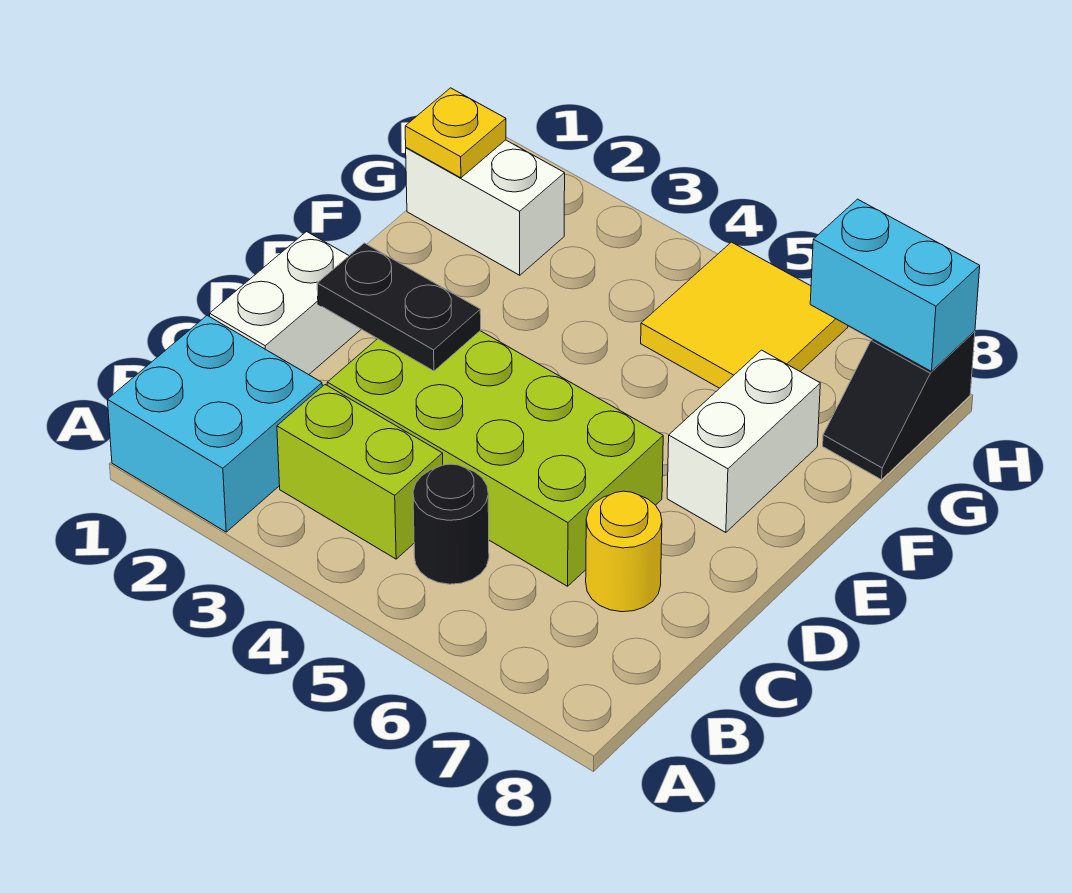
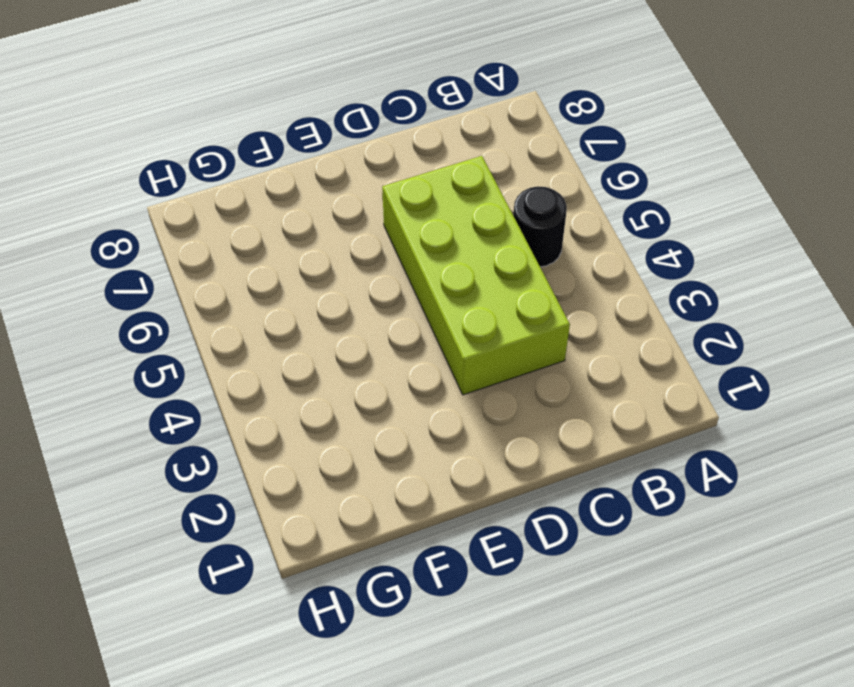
none -> cyan brick A1:B2 level 1
none -> lime brick B3:B4 level 1
none -> white brick C1:D1 level 1

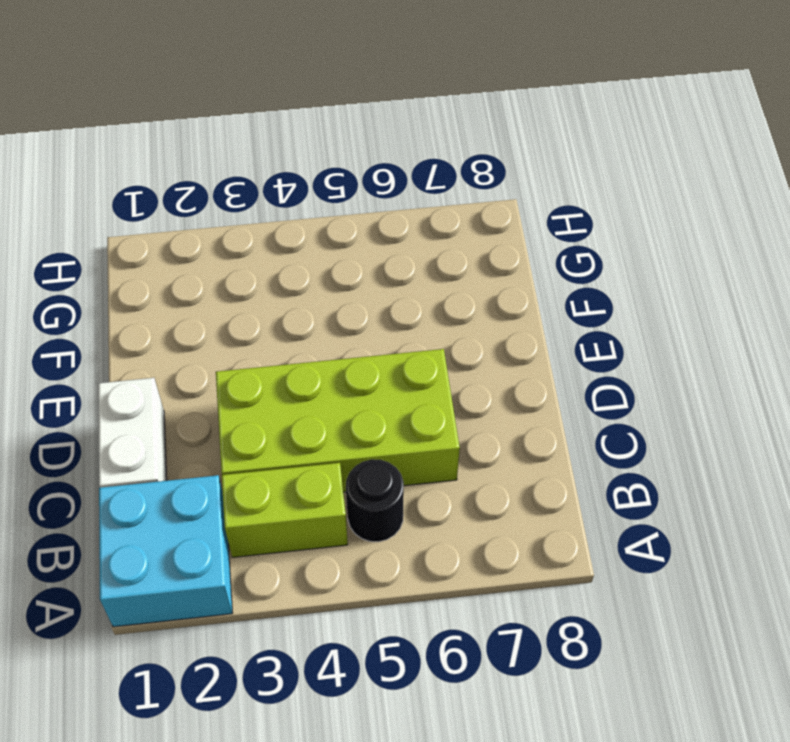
none -> yellow round brick C7 level 1
none -> white brick E7:F7 level 1
none -> white brick G1:G2 level 1

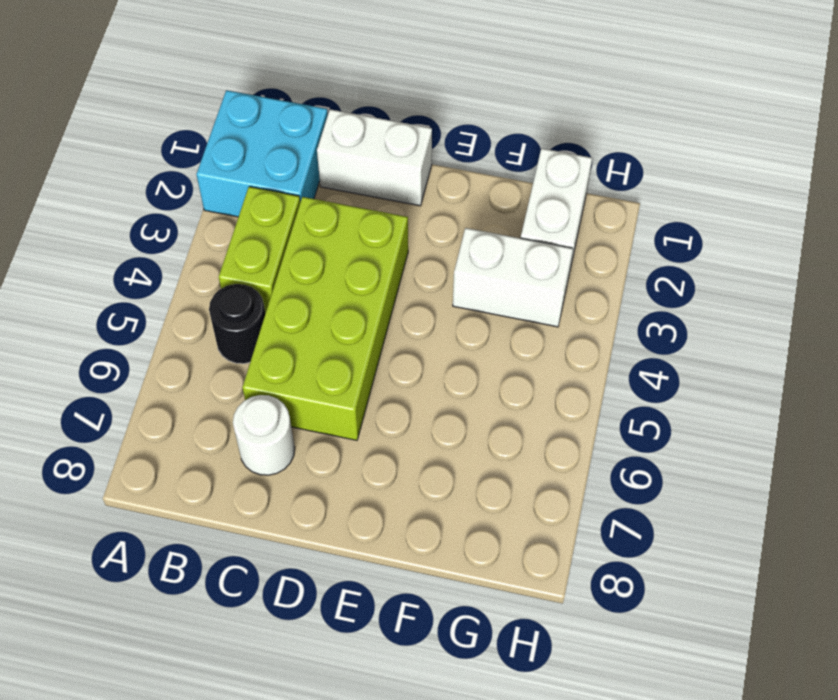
white round brick C7 level 1 -> yellow round brick C7 level 1
white brick F3:G3 level 1 -> white brick E7:F7 level 1
none -> yellow tile G5:H6 level 1
none -> black slope G8:H8 level 1 top H
none -> black plate D2:D3 level 2

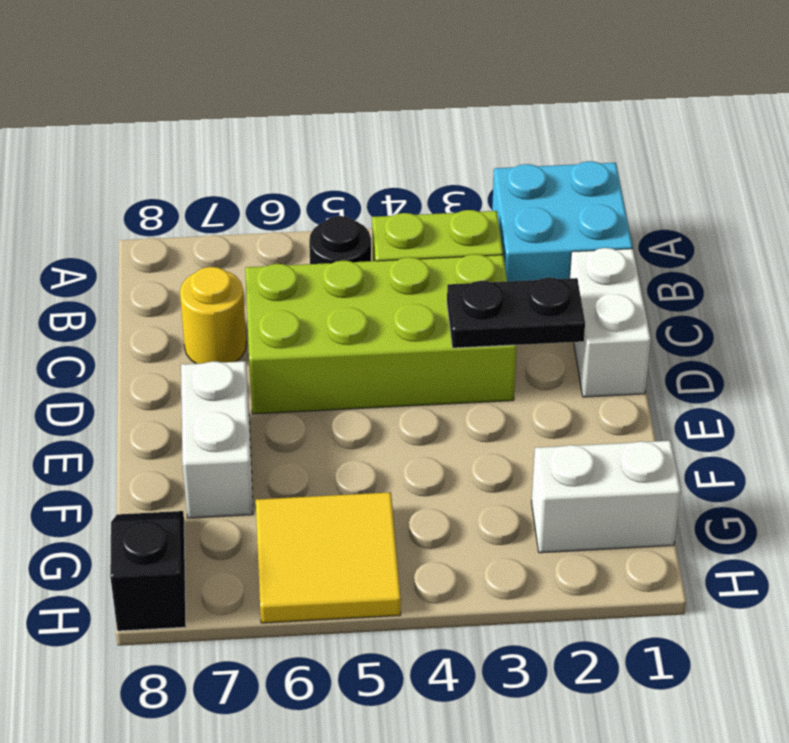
none -> yellow plate G1 level 2
none -> cyan brick H7:H8 level 2

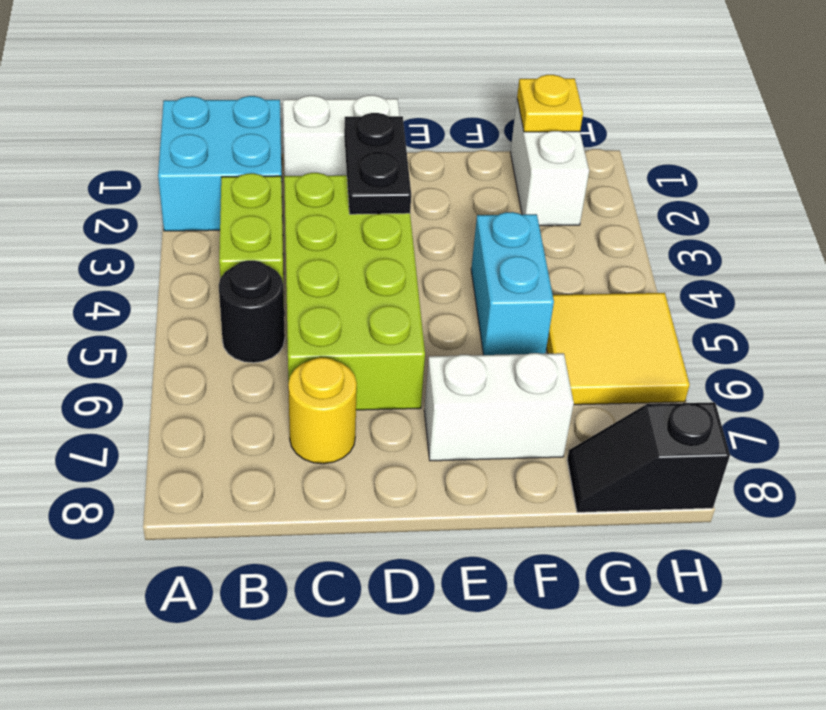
cyan brick F4:F5 level 1 -> cyan brick H7:H8 level 2

